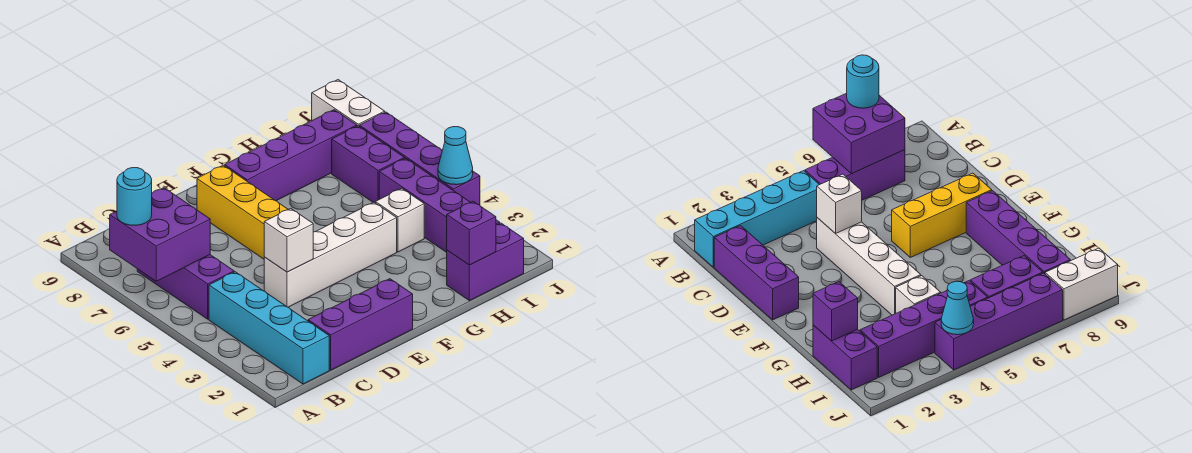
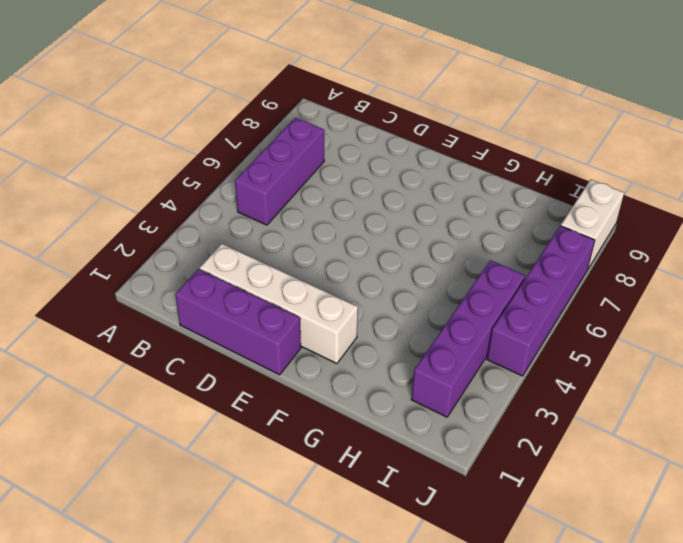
white brick C2:F2 level 1 -> white brick D4:G4 level 1
none -> cyan brick B1:B4 level 1
none -> yellow brick E6:E8 level 1
none -> purple brick F8:I8 level 1

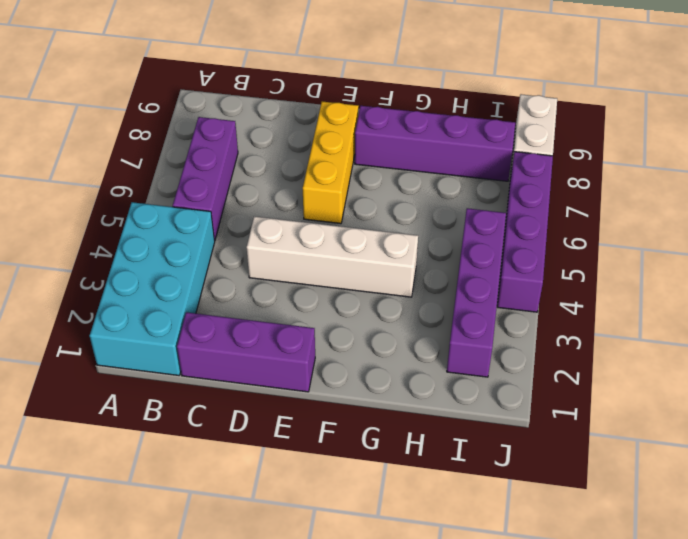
cyan brick A1:B4 level 1 -> cyan brick B1:B4 level 1
none -> purple brick H1:I1 level 1
none -> white brick H4 level 1
none -> purple brick I6:I7 level 1

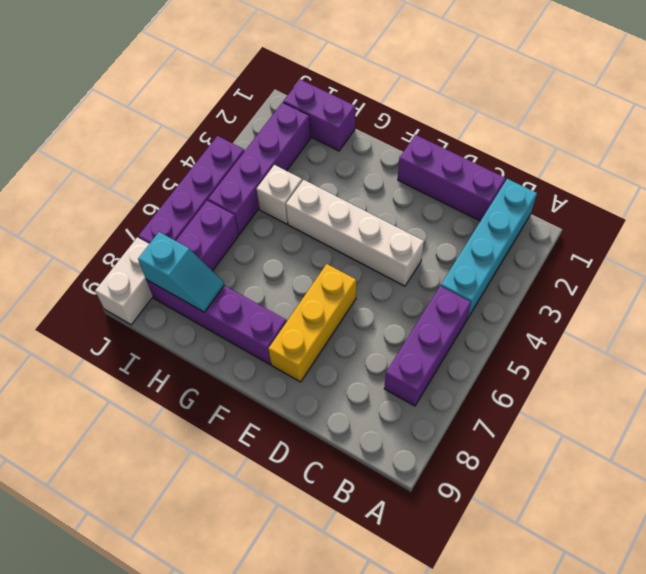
cyan slope H8:I8 level 2 top I -> none
none -> purple brick A6:B7 level 2
none -> white brick D4 level 2
none -> purple brick H1 level 2

